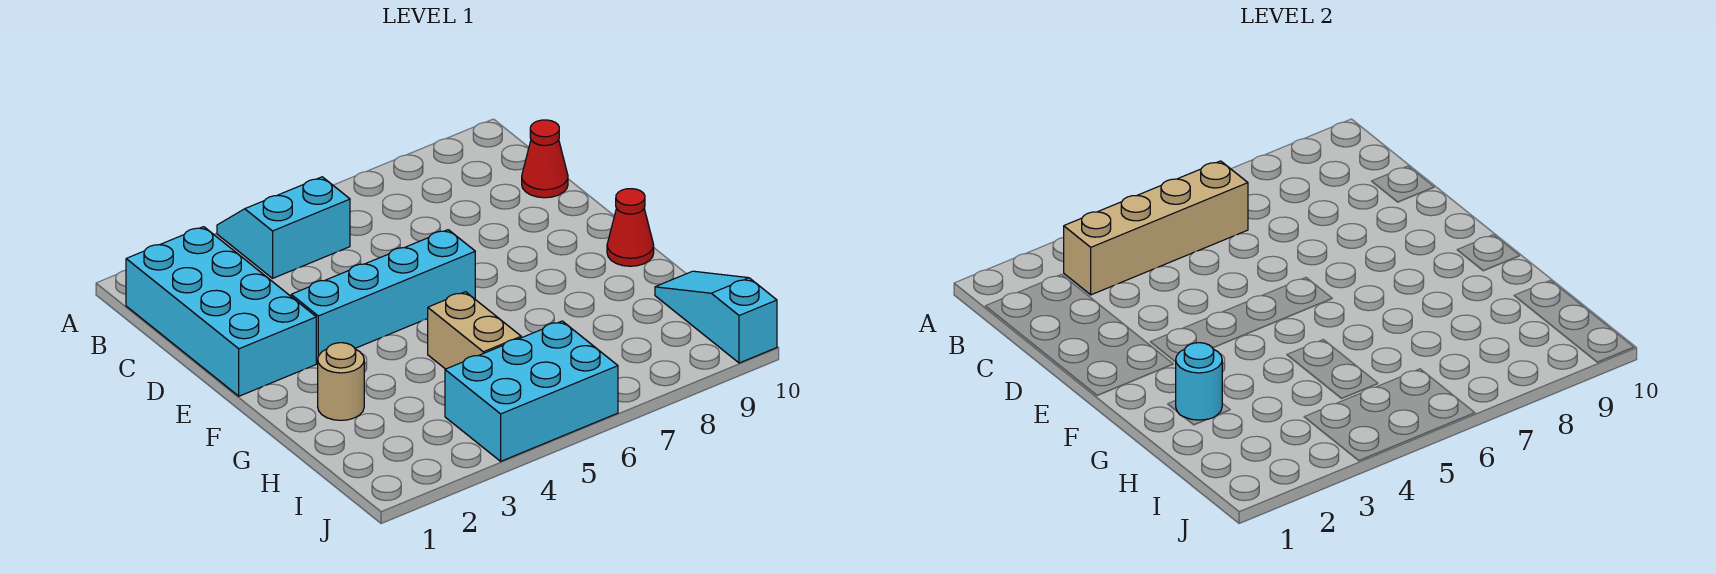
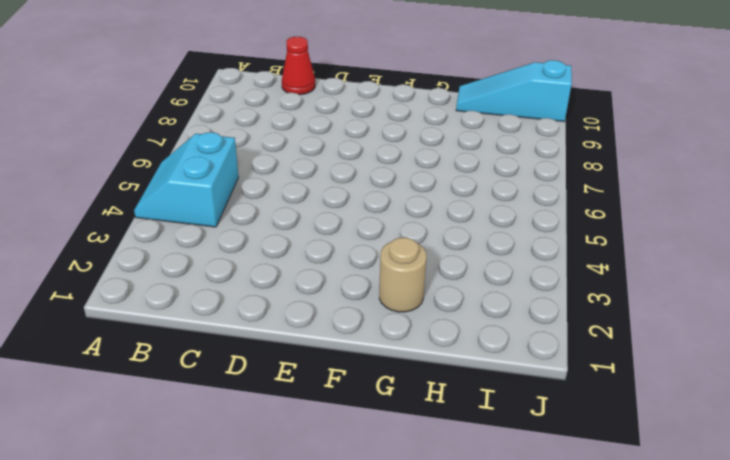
none -> cyan brick B1:E2 level 1
none -> cyan brick E3:E6 level 1

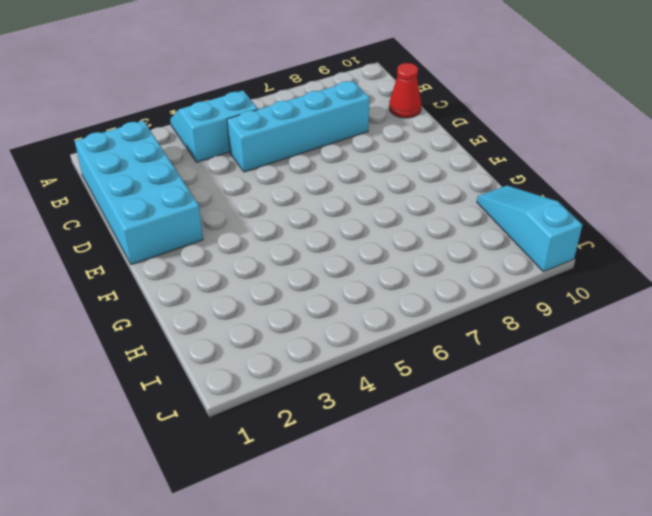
cyan brick C5:C8 level 1 -> cyan brick E3:E6 level 1
none -> red cone F10 level 1
none -> tan round brick G2 level 1

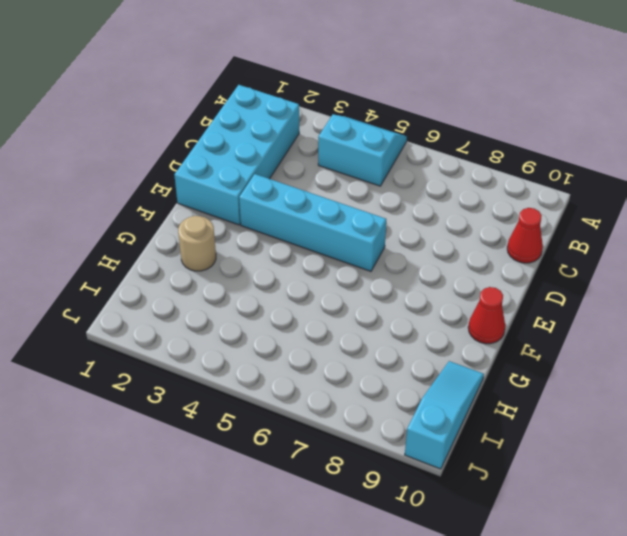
none -> tan brick G5:H5 level 1
none -> cyan brick I4:J6 level 1

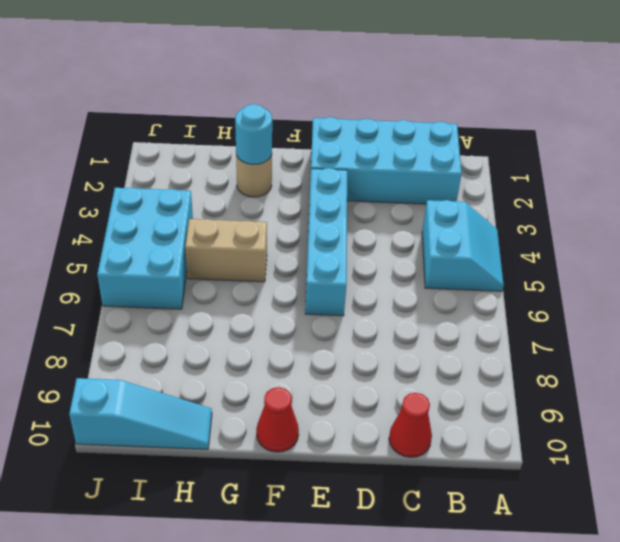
none -> tan brick B3:B6 level 2

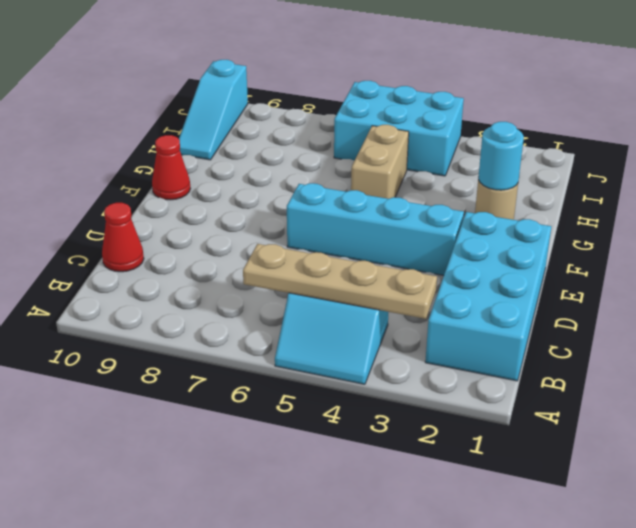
tan plate B3:B6 level 2 -> tan brick B3:B6 level 2

